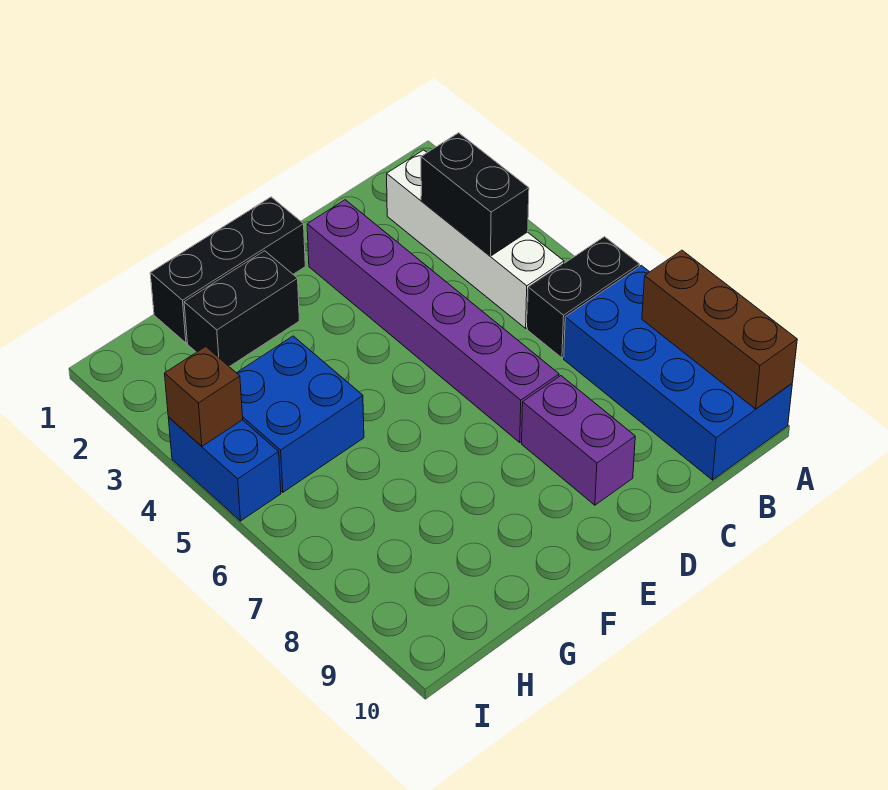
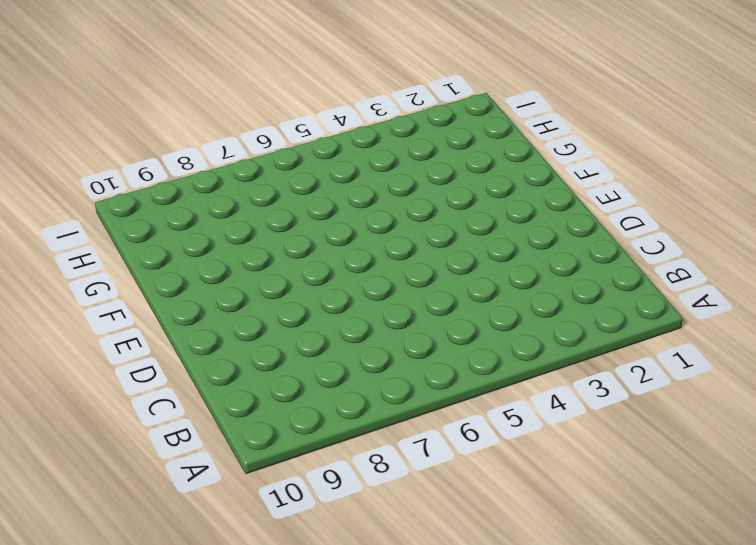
none -> black brick A6:B6 level 1
none -> blue brick A7:B10 level 1
none -> white brick B2:B5 level 1

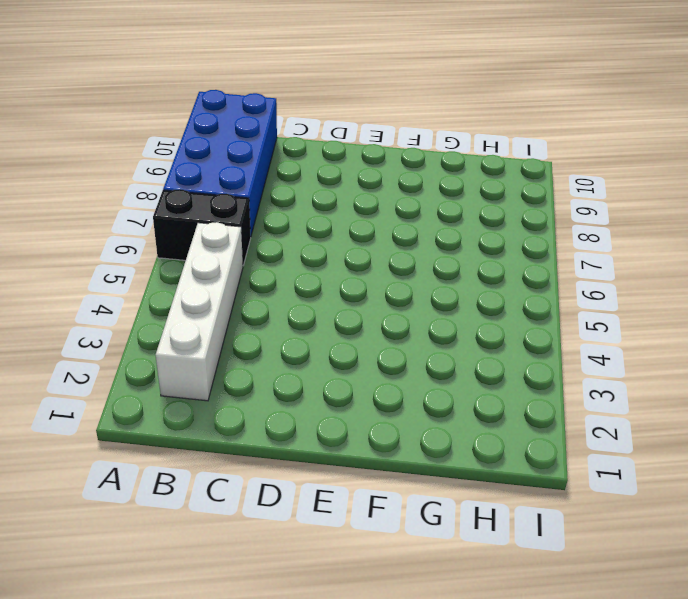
none -> purple brick D2:D7 level 1
none -> purple brick D8:D9 level 1
none -> black brick E1:G1 level 1

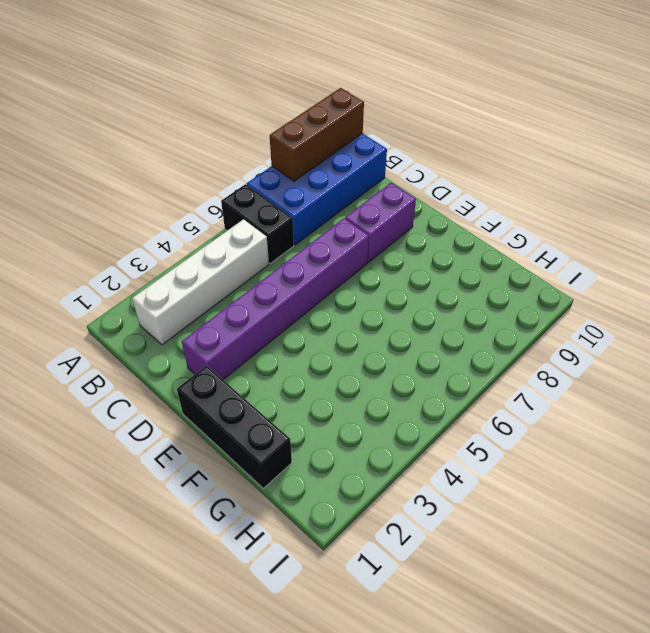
none -> black brick F2:G2 level 1
none -> blue brick G4:H5 level 1
none -> blue brick I4:I5 level 1

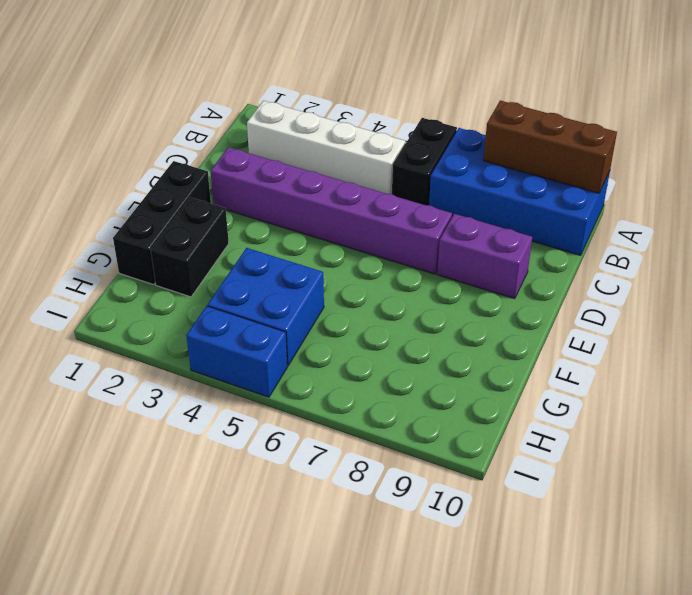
none -> black brick B3:B4 level 2
none -> brown brick I4 level 2

